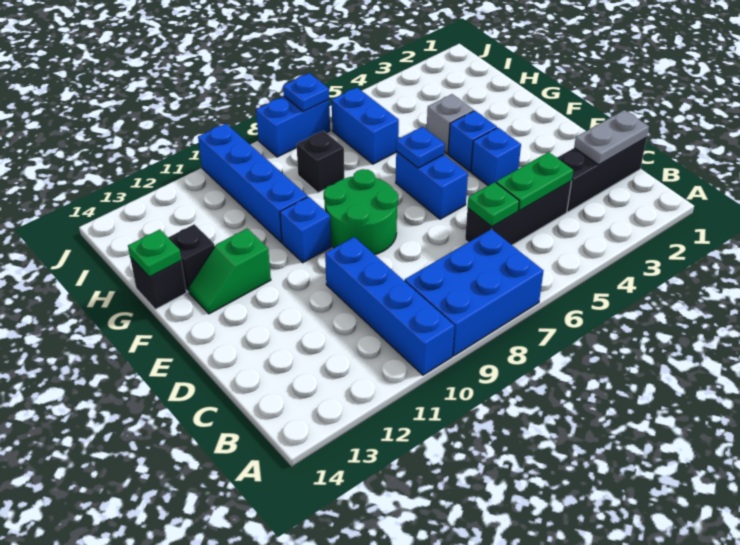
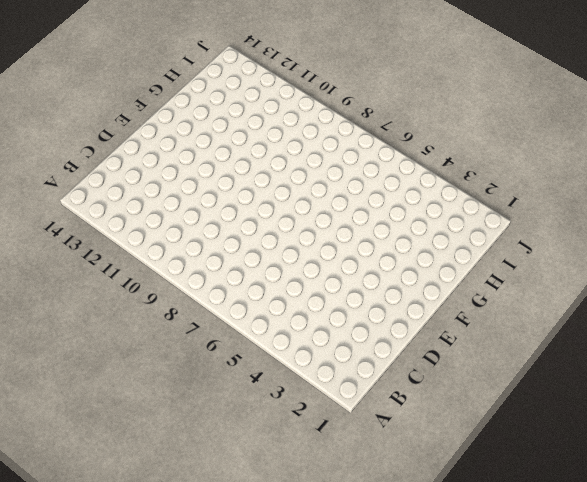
none -> blue brick A7:B9 level 1
none -> blue brick A10:D10 level 1
none -> black brick C1:C3 level 1

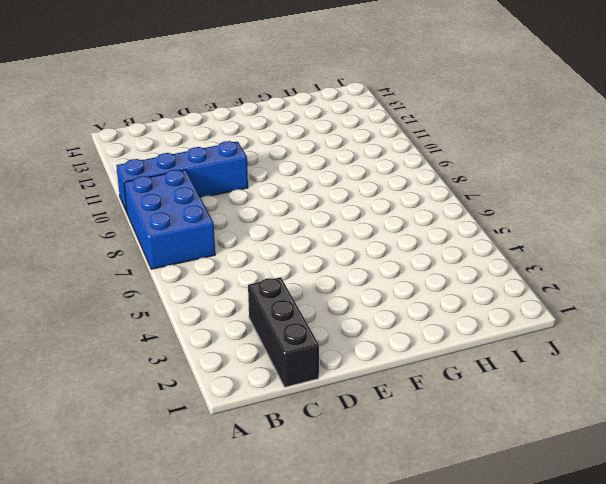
none -> black brick C4:C6 level 1
none -> blue brick E4 level 1
none -> blue brick E6:F6 level 1

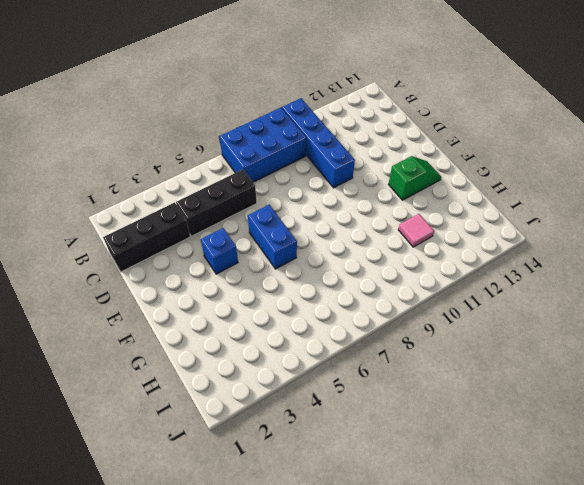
pink tile H11 level 1 -> none
none -> green round brick E8:F9 level 1
none -> blue brick F4 level 1
none -> blue brick F10 level 1

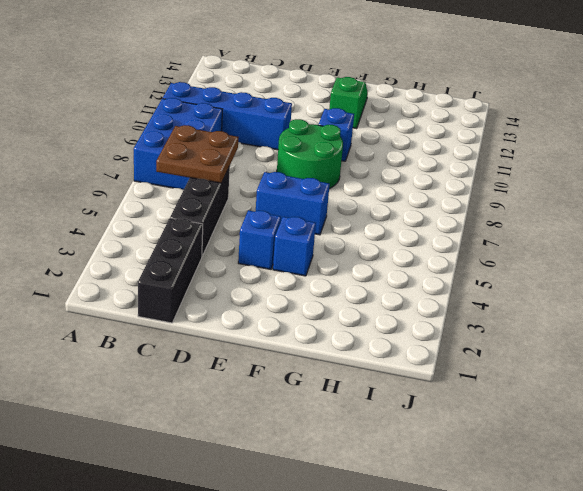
brown plate B6:C7 level 2 -> green plate C6 level 2
none -> grey brick G4 level 1
none -> blue brick G10:J10 level 1
none -> black brick G13 level 1

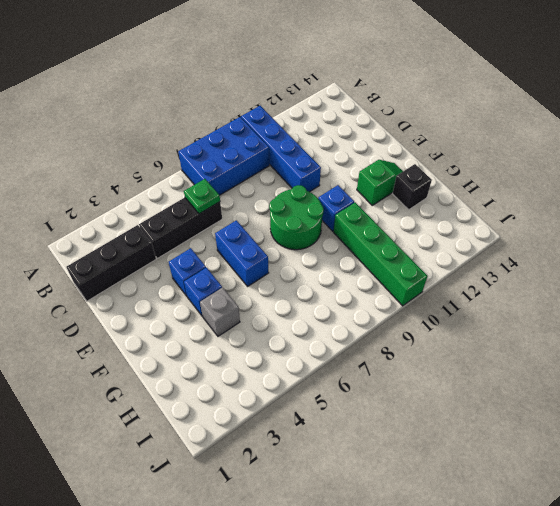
green brick G10:J10 level 1 -> blue brick G10:J10 level 1
none -> black brick G14 level 1
none -> blue brick H6:I6 level 1
none -> black brick H8 level 1

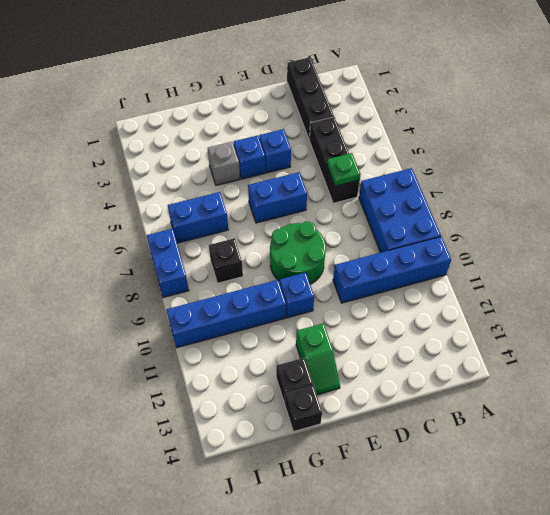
none -> grey plate C1:C2 level 2
none -> green plate C4:C5 level 2
none -> blue plate F6 level 2

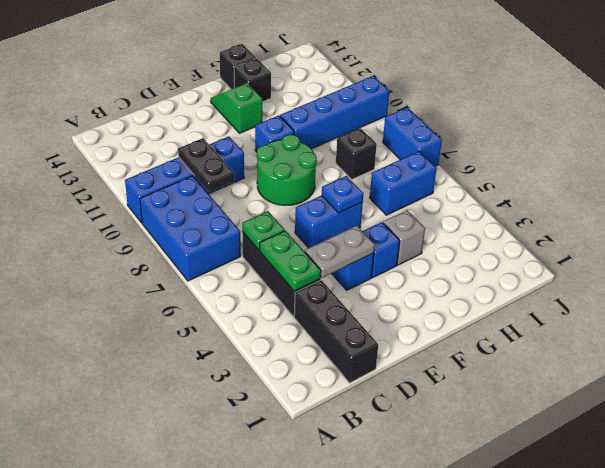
black plate C9:C10 level 2 -> none
grey plate D4:E4 level 2 -> grey plate C1:C2 level 2
none -> green plate G14 level 2
none -> blue plate J7 level 2

